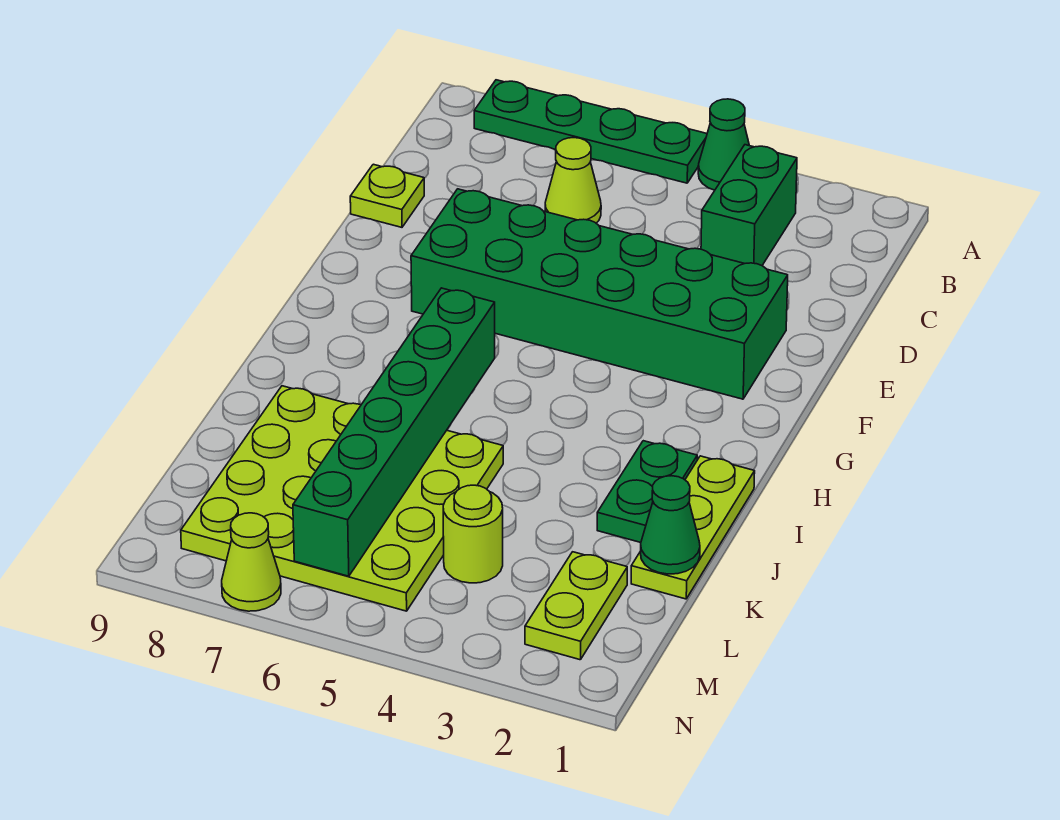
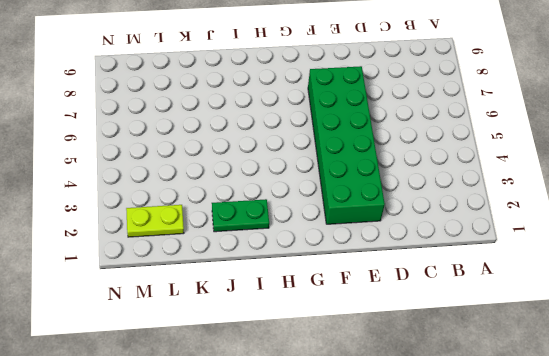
none -> green cone A4 level 1
none -> green plate A5:A8 level 1
none -> green brick B3:C3 level 1

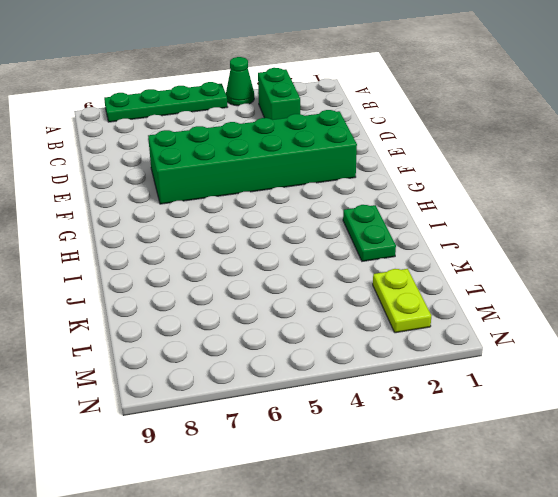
none -> lime cone C6 level 1
none -> lime plate D9 level 1
none -> lime plate I1:K1 level 1

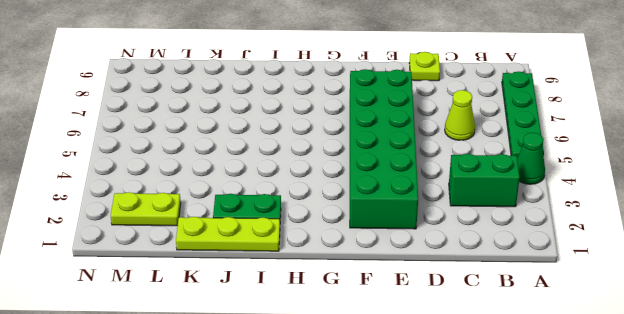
none -> lime plate J5:M8 level 1
none -> lime round brick L4 level 1
none -> lime cone N7 level 1

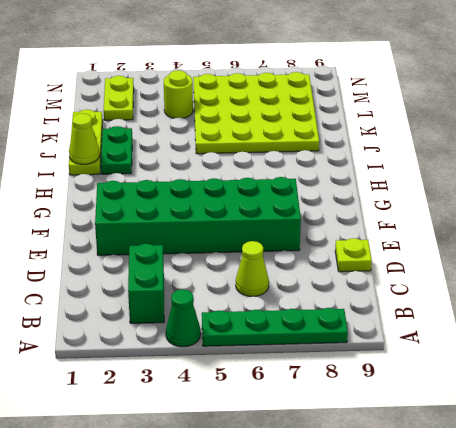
lime cone I1 level 2 -> lime cone N7 level 1
none -> green brick H6:M6 level 2
none -> green cone K1 level 2

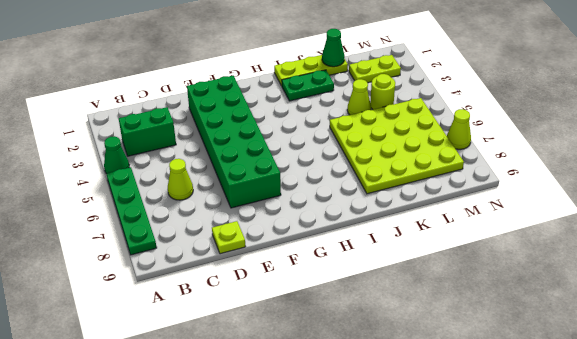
lime cone K4 level 1 -> none
none -> green brick H6:M6 level 2

